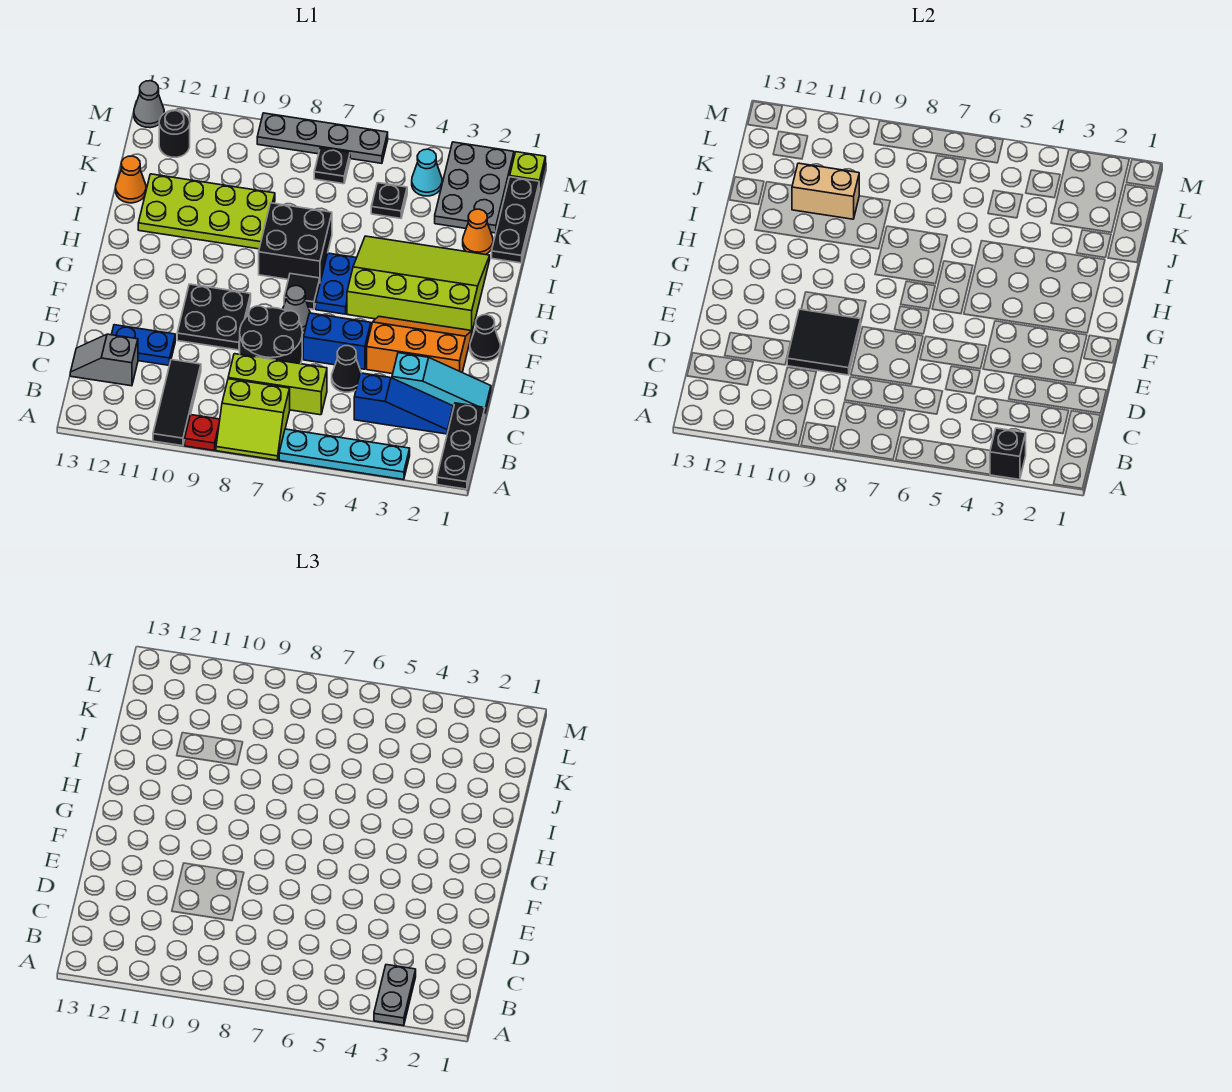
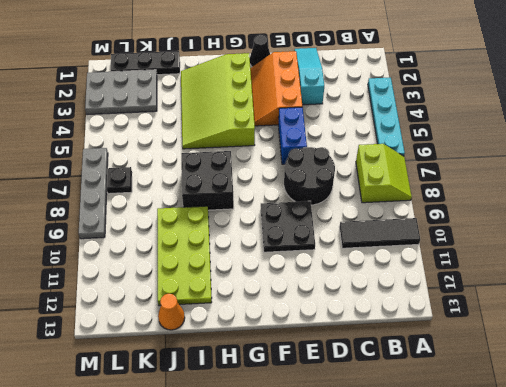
none -> black plate A1:C1 level 1
none -> red plate A9 level 1
none -> blue slope C2:C4 level 1 top 4
none -> lime brick C6:C8 level 1

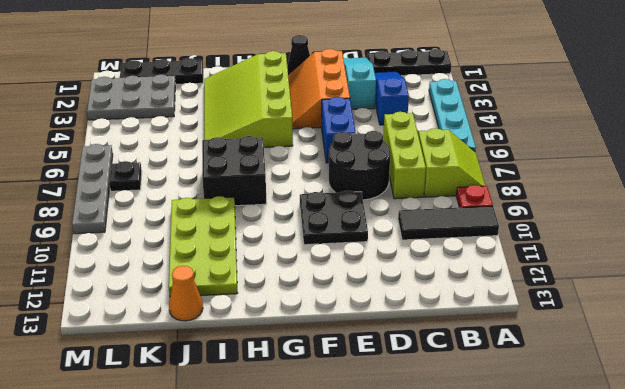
none -> grey slope C12:C13 level 1 top 12
none -> black cone D5 level 1
none -> blue plate D11:D12 level 1
none -> grey cone F7 level 1

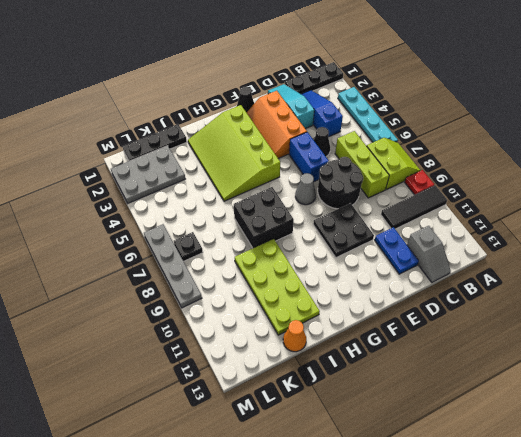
none -> blue plate G6:H6 level 1
none -> black tile G7 level 1
none -> orange cone J2 level 1
none -> black plate K5 level 1

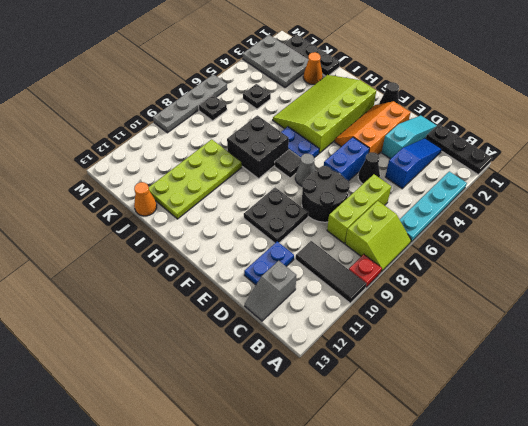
none -> cyan cone L4 level 1
none -> black round brick L12 level 1
none -> lime plate M1 level 1
none -> grey cone M13 level 1

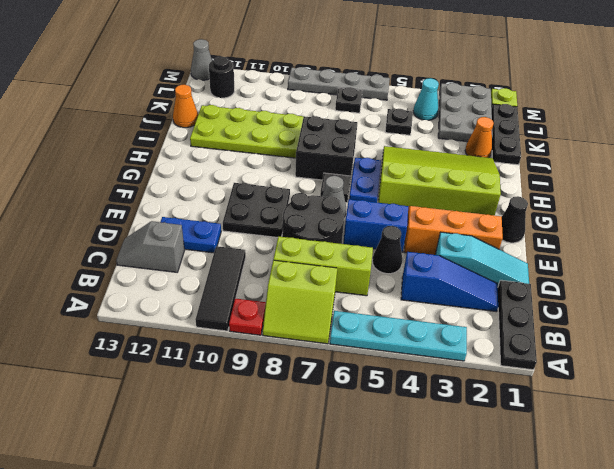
none -> black brick A3 level 2
none -> black tile D9:E10 level 2
none -> tan brick J10:J11 level 2
none -> grey plate A3:B3 level 3

